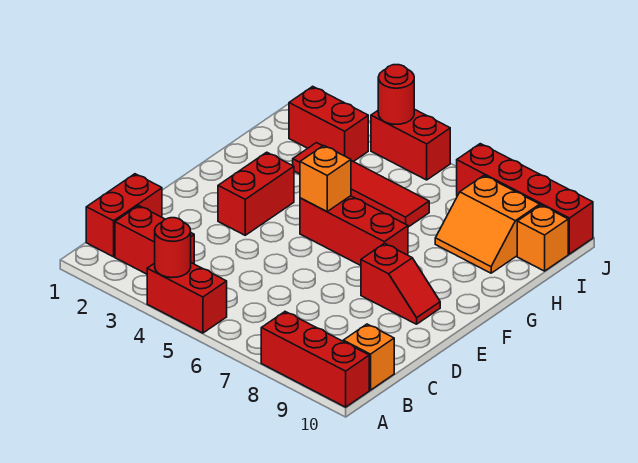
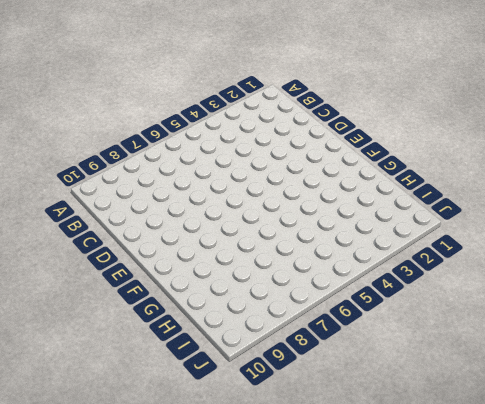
none -> red brick A4:A5 level 1
none -> red brick A8:A10 level 1
none -> red brick B1:C1 level 1

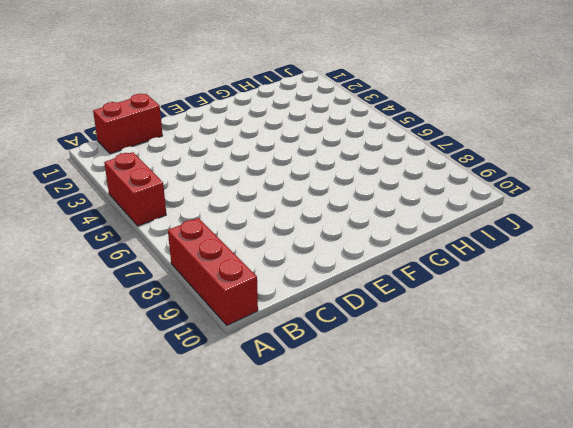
none -> red brick B2:B3 level 1
none -> orange brick B10 level 1
none -> red brick E3:F3 level 1

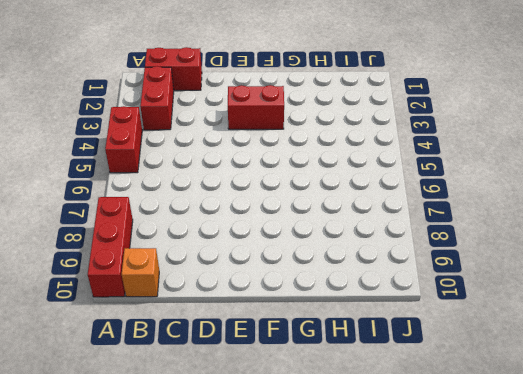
none -> red slope E8:E9 level 1 top 8
none -> red brick F5:F7 level 1
none -> red tile H3:H6 level 1

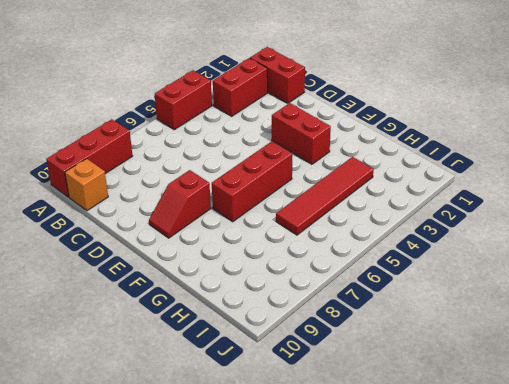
none -> orange slope H8:I9 level 1 top I
none -> red brick I2:I3 level 1
none -> orange brick I10 level 1

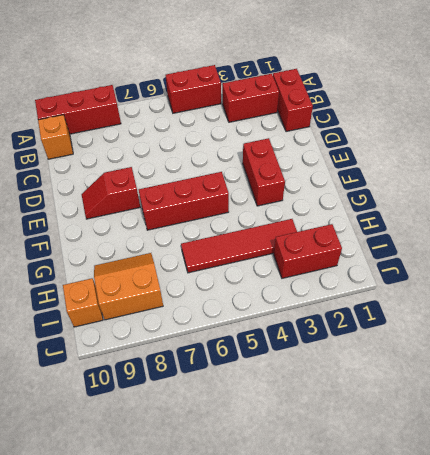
none -> red brick J4:J5 level 1
none -> red brick J7:J10 level 1
none -> red round brick A4 level 2

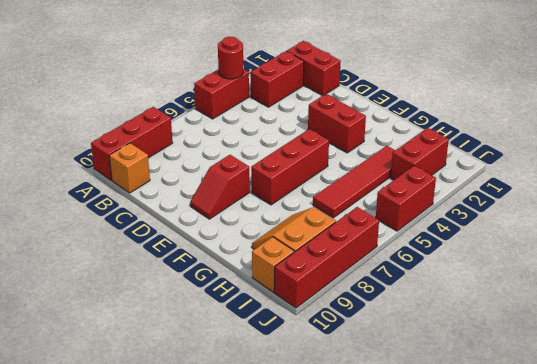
none -> orange brick F5 level 2
none -> red round brick J4 level 2

